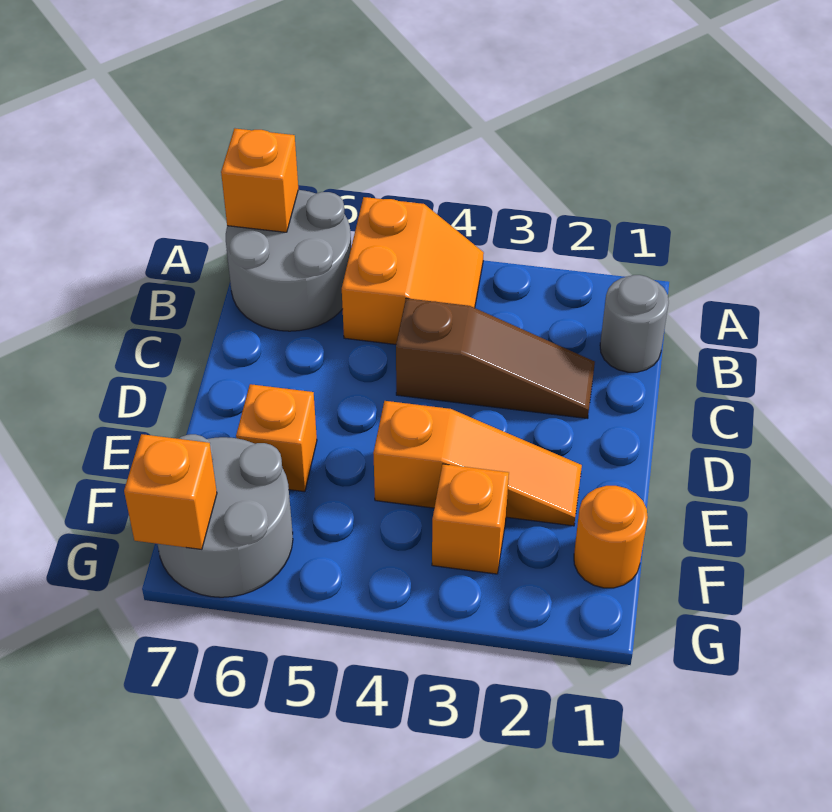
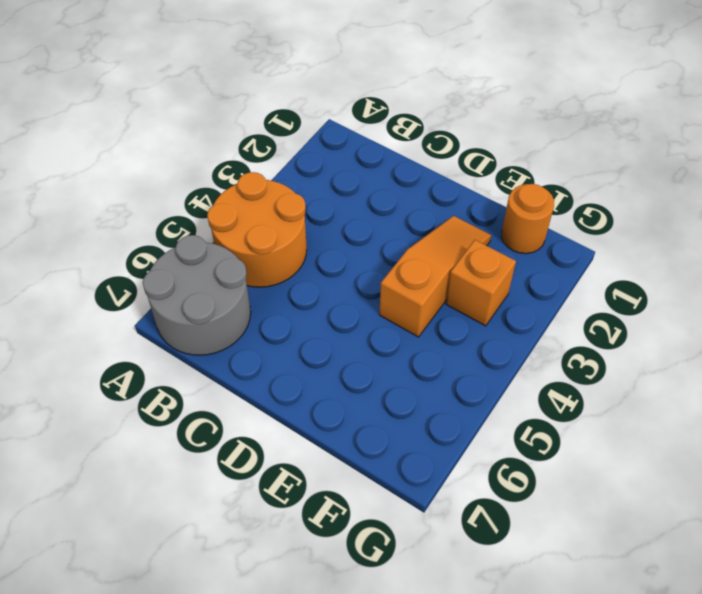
orange round brick A4:B5 level 1 -> orange slope A4:B5 level 1 top 5
none -> grey round brick B1 level 1
none -> brown slope C2:C4 level 1 top 4

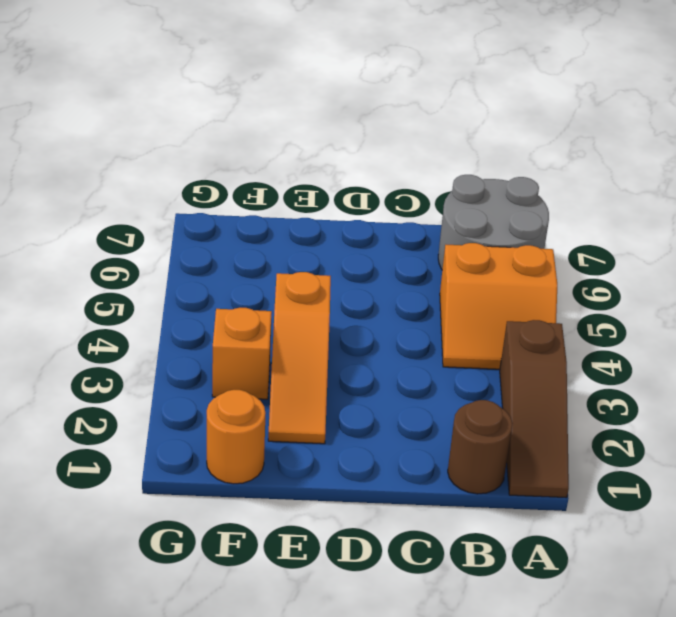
brown slope A1:A3 level 1 top 3 -> brown slope C2:C4 level 1 top 4
brown round brick B1 level 1 -> grey round brick B1 level 1
none -> orange brick E6 level 1
none -> grey round brick F6:G7 level 1

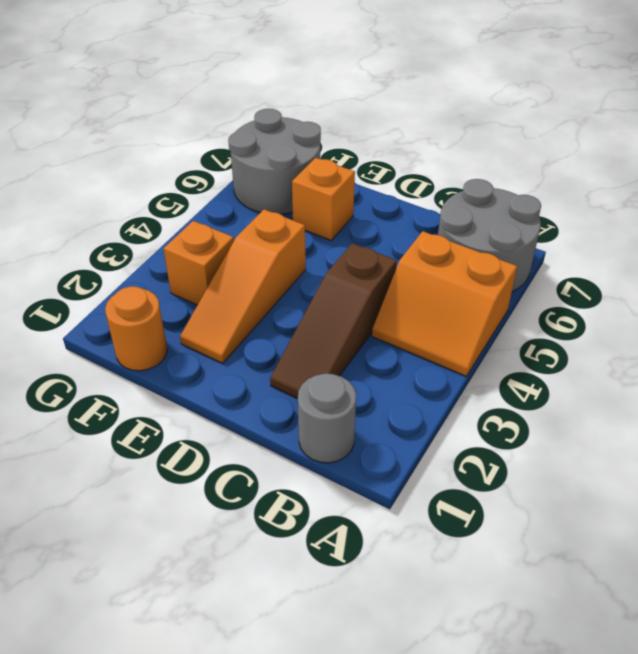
none -> orange brick A7 level 2
none -> orange brick G7 level 2

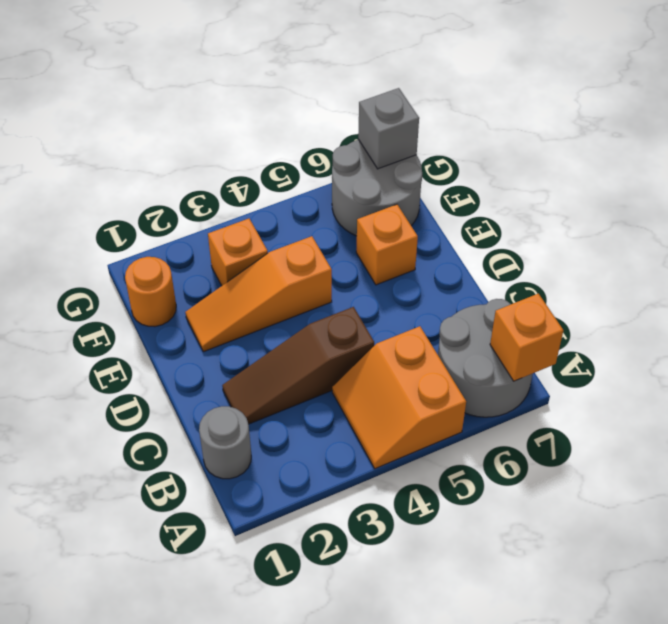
grey brick G7 level 2 -> orange brick G7 level 2

